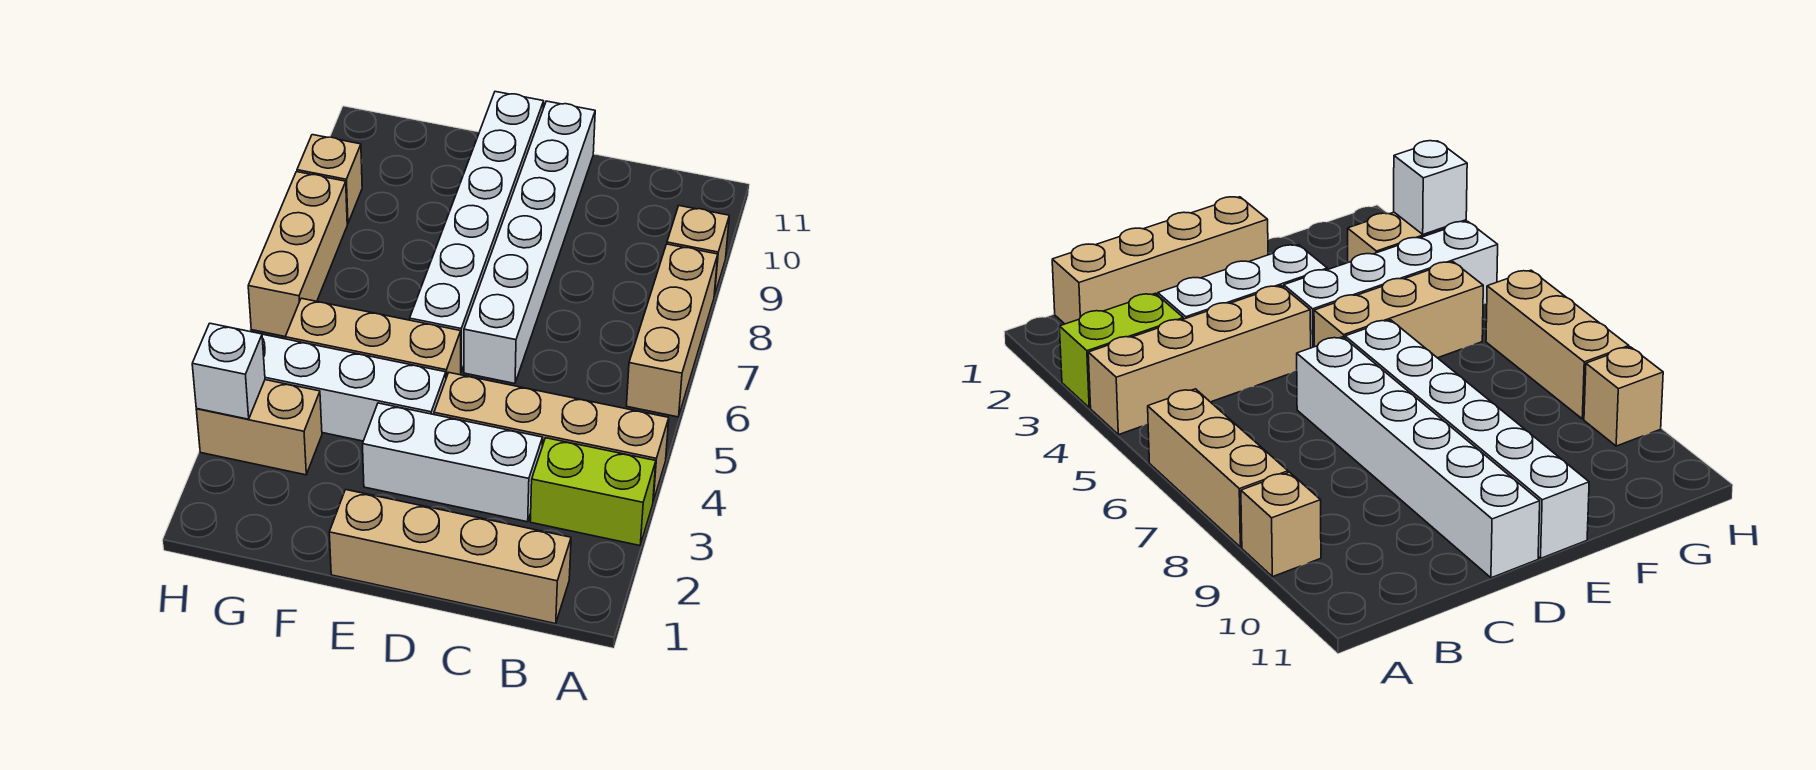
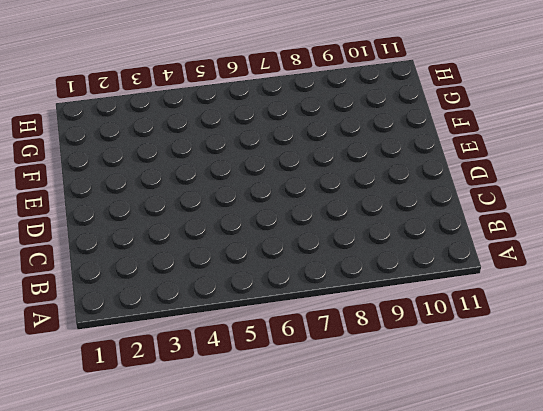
none -> lime brick A3:B3 level 1
none -> tan brick A4:D4 level 1
none -> tan brick A6:A8 level 1

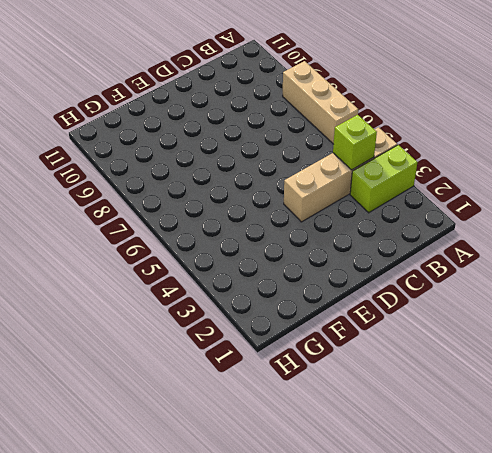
lime brick B4 level 2 -> none
none -> tan brick A9 level 1
none -> tan brick B1:E1 level 1
none -> white brick C3:E3 level 1

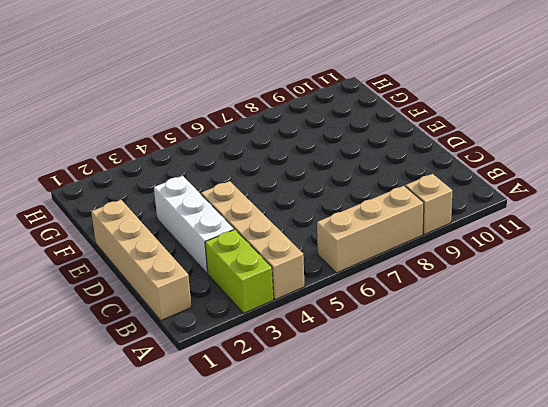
none -> white brick D6:D11 level 1
none -> white brick E4:H4 level 1
none -> tan brick E5:G5 level 1

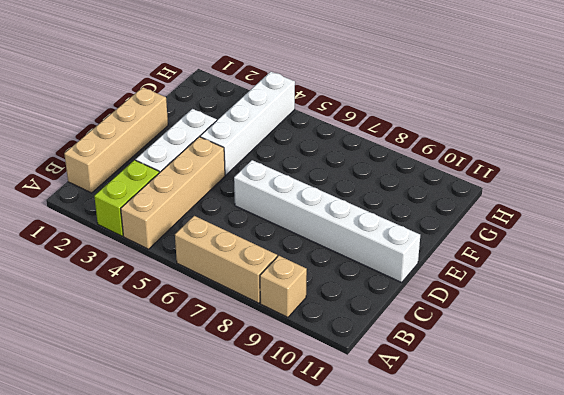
none -> tan brick E5:G5 level 1
none -> white brick E6:E11 level 1
none -> tan brick G3:H3 level 1

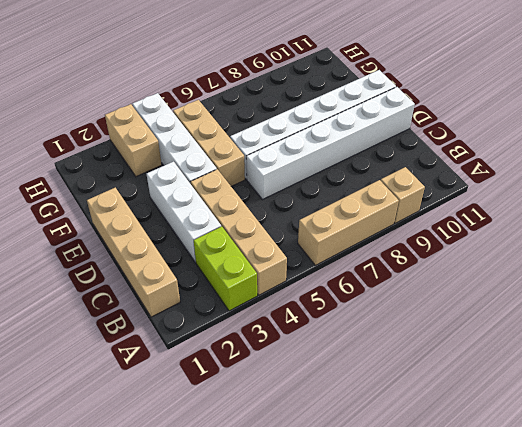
none -> tan brick H6:H8 level 1
none -> tan brick H9 level 1
none -> white brick H3 level 2

